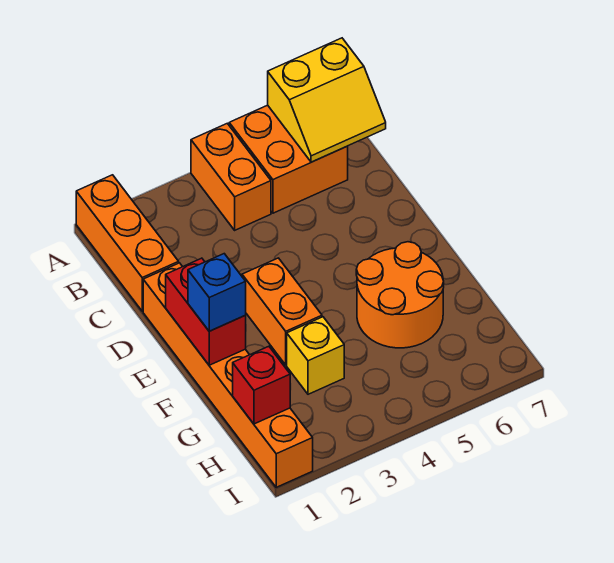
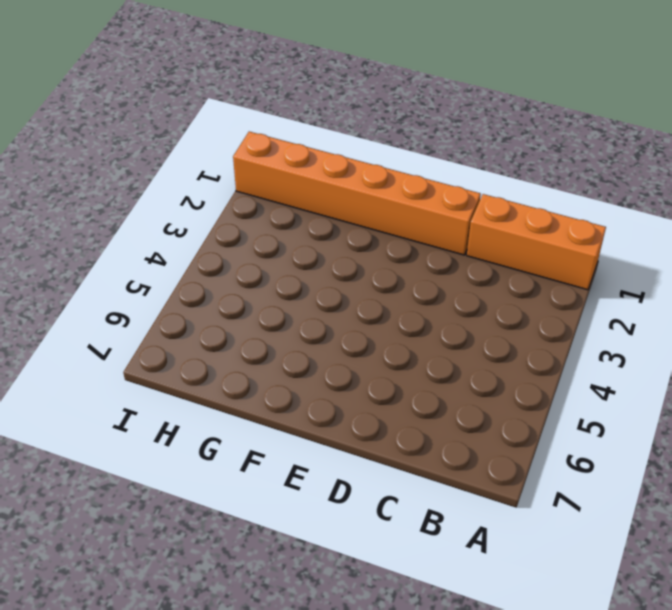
none -> orange brick A4:B4 level 1
none -> orange brick A5:B6 level 1

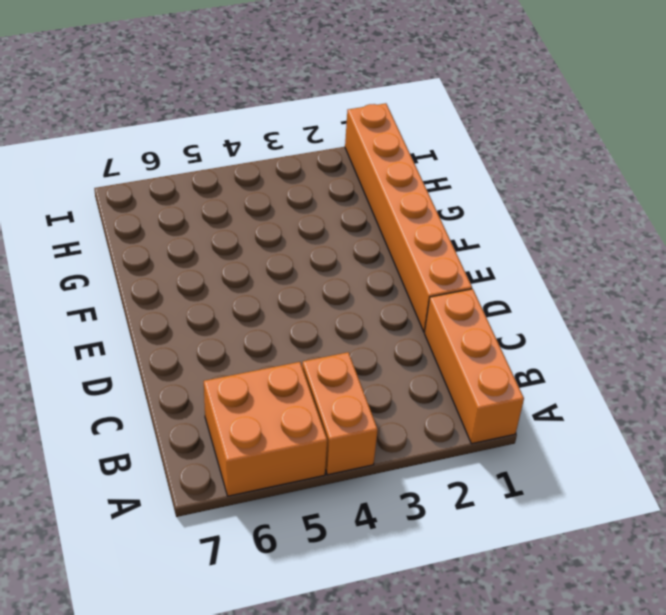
none -> orange brick E3:F3 level 1
none -> orange round brick F5:G6 level 1

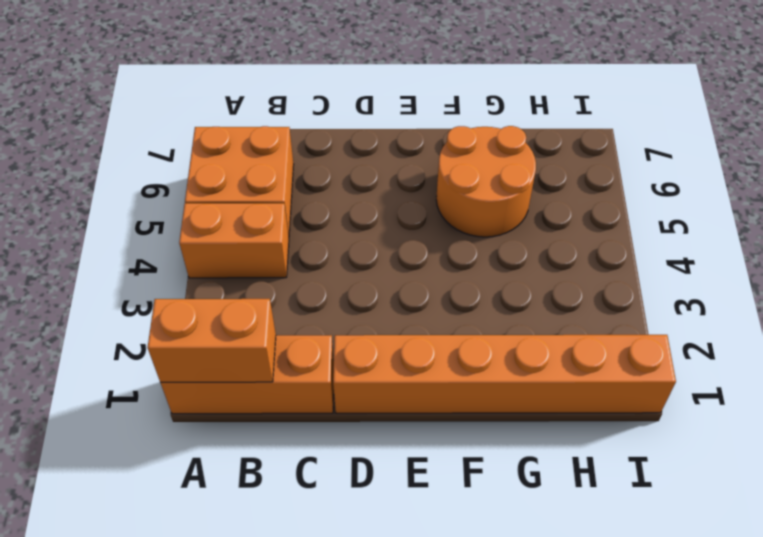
orange brick A1:B1 level 2 -> orange brick E3:F3 level 1
none -> yellow brick G3 level 1
none -> yellow slope A6:B7 level 2 top A

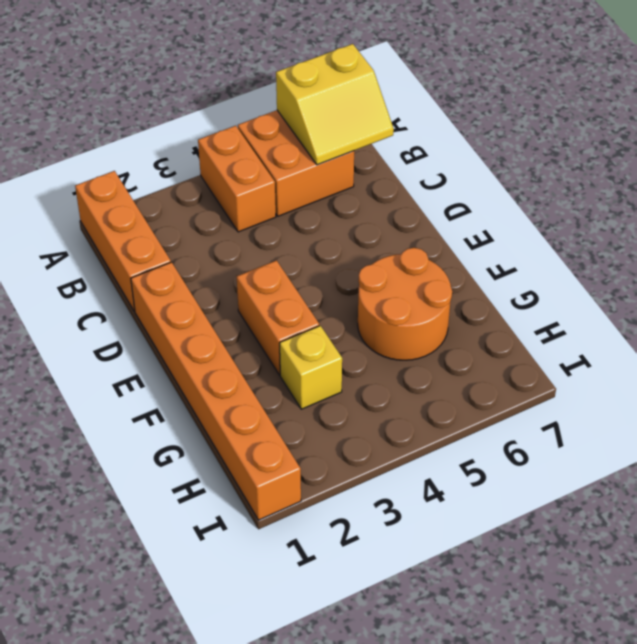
none -> red brick E1:F1 level 2
none -> red brick H1 level 2

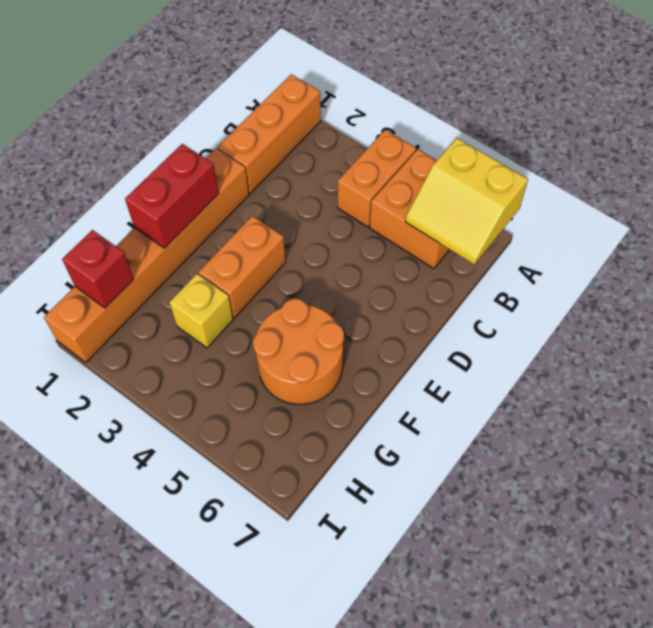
none -> blue brick F1 level 3

